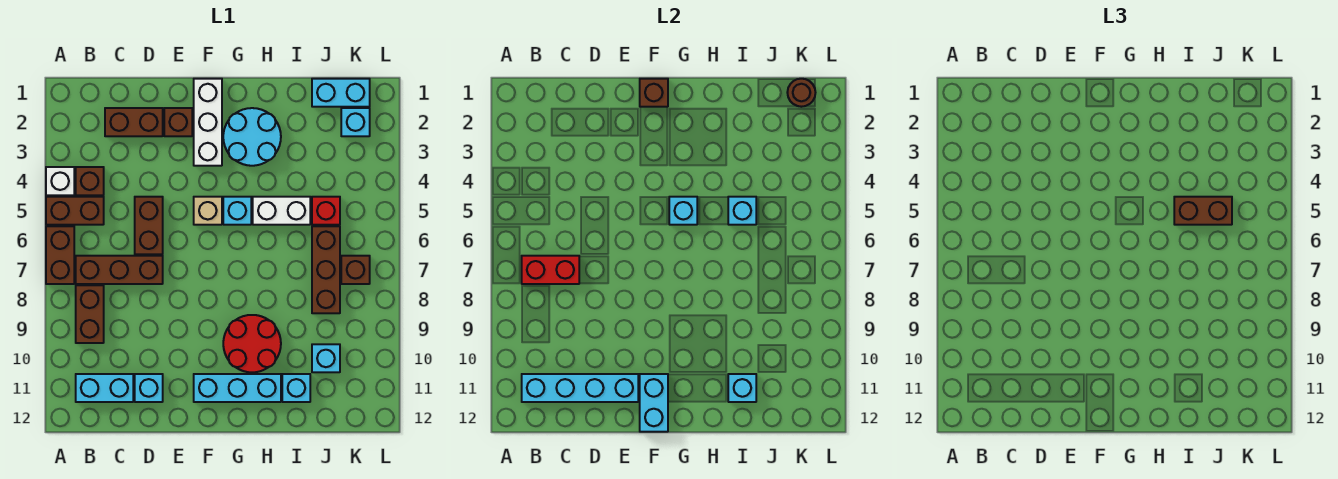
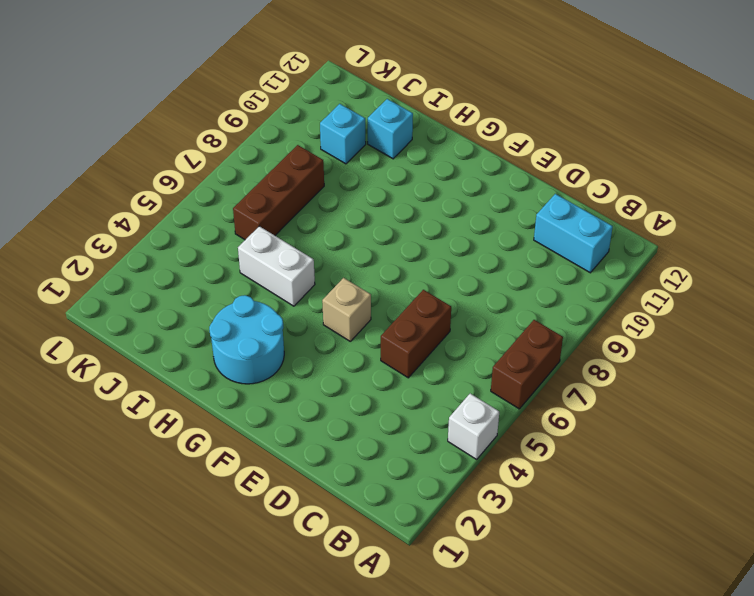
none -> brown brick A5:B5 level 1
none -> brown brick B4 level 1
none -> brown brick B7:D7 level 1
none -> brown brick B8:B9 level 1

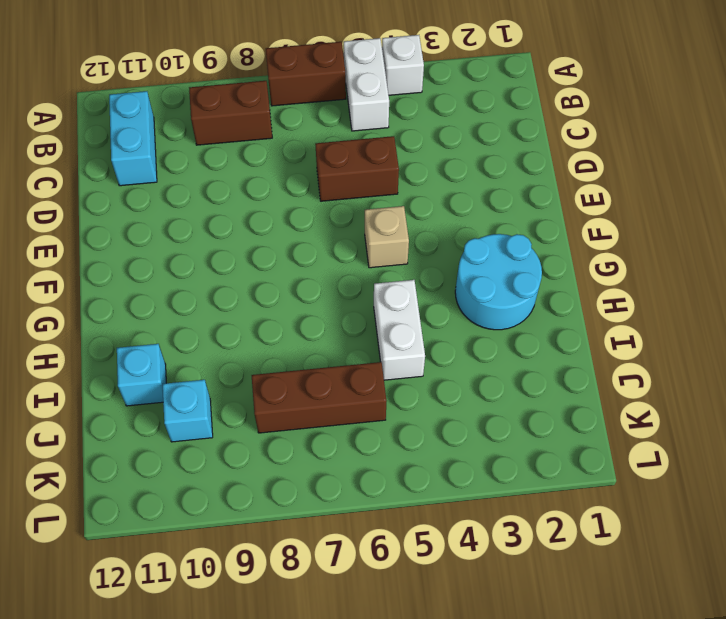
white brick A5:B5 level 1 -> brown brick A5:B5 level 1
none -> brown brick B4 level 1
none -> brown brick B7:D7 level 1
none -> brown brick C2:D2 level 1
none -> cyan brick D11 level 1

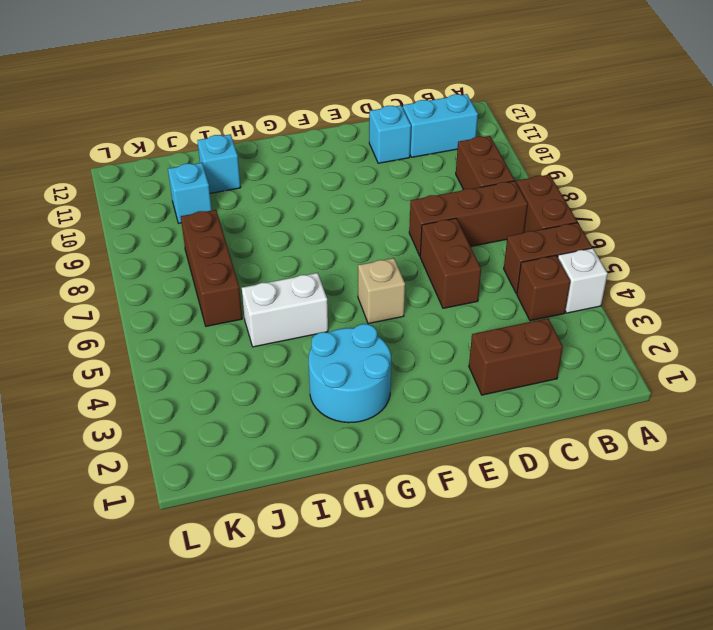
none -> brown brick E2 level 1
none -> white brick F1:F3 level 1
none -> cyan brick F11:H11 level 1
none -> cyan brick G5 level 1

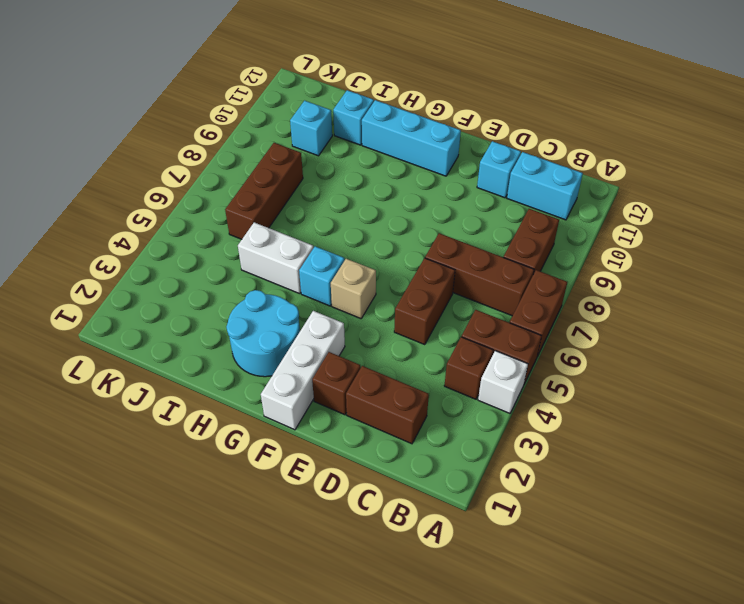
none -> red round brick G9:H10 level 1
none -> cyan brick J1:K1 level 1
none -> red brick J5 level 1
none -> cyan brick K2 level 1

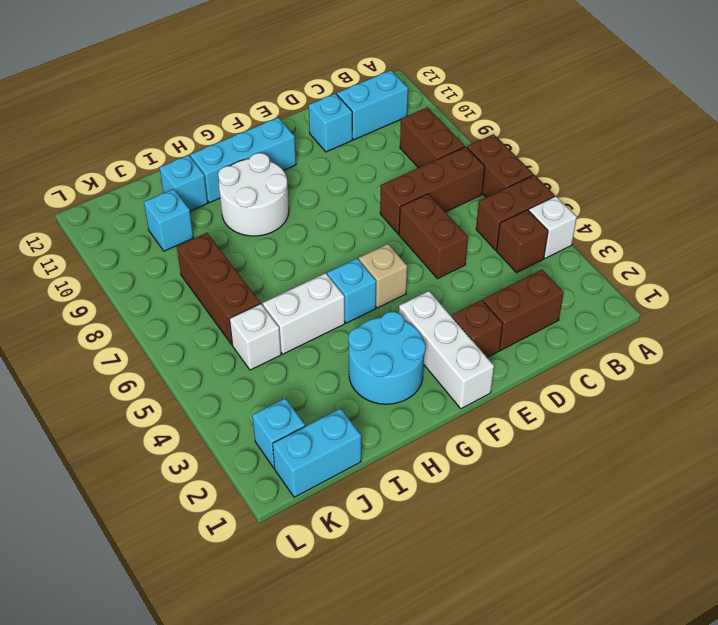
white round brick G9:H10 level 1 -> red round brick G9:H10 level 1
white brick J5 level 1 -> red brick J5 level 1
none -> brown brick K7 level 1
none -> red brick B7:C7 level 2
none -> cyan brick B11:E11 level 2
none -> brown brick F1 level 2

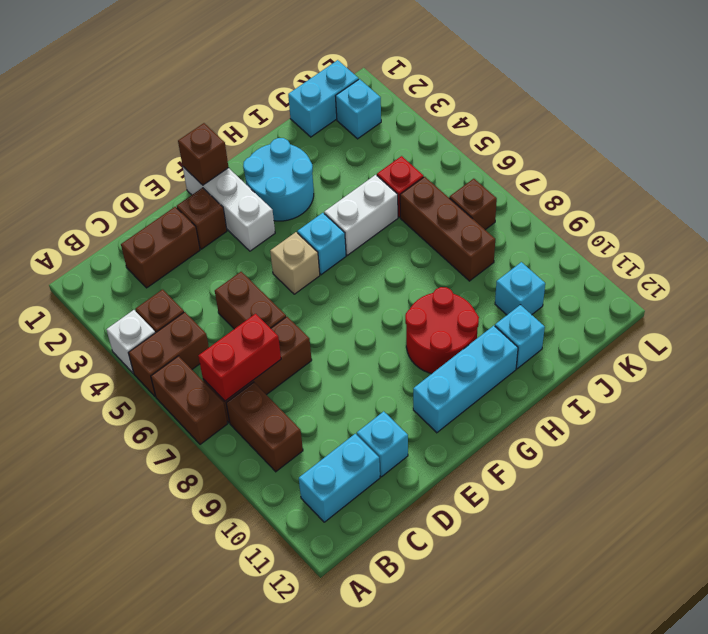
none -> cyan brick B11:E11 level 2
none -> cyan brick F11:F12 level 2
none -> cyan brick G5 level 2
none -> cyan brick I5 level 2

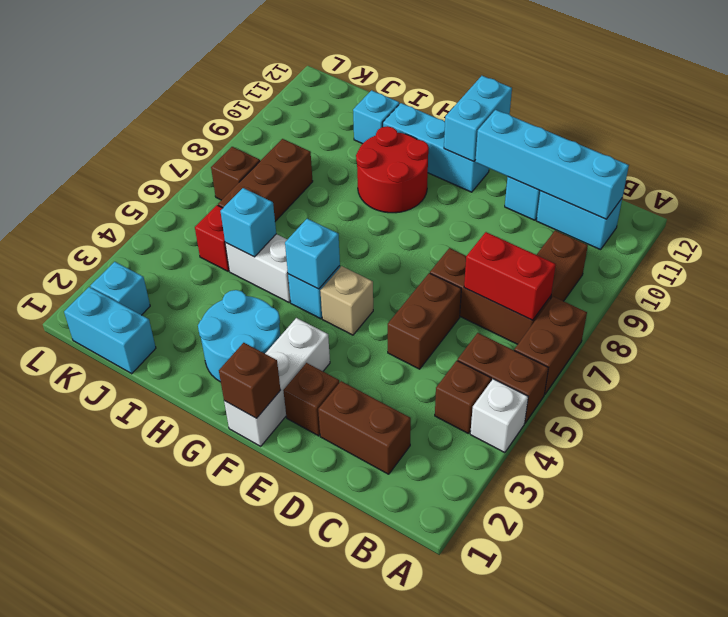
none -> cyan brick J10 level 1
none -> cyan brick I11 level 2
none -> brown round brick K1 level 2
none -> brown brick I5:J5 level 3

